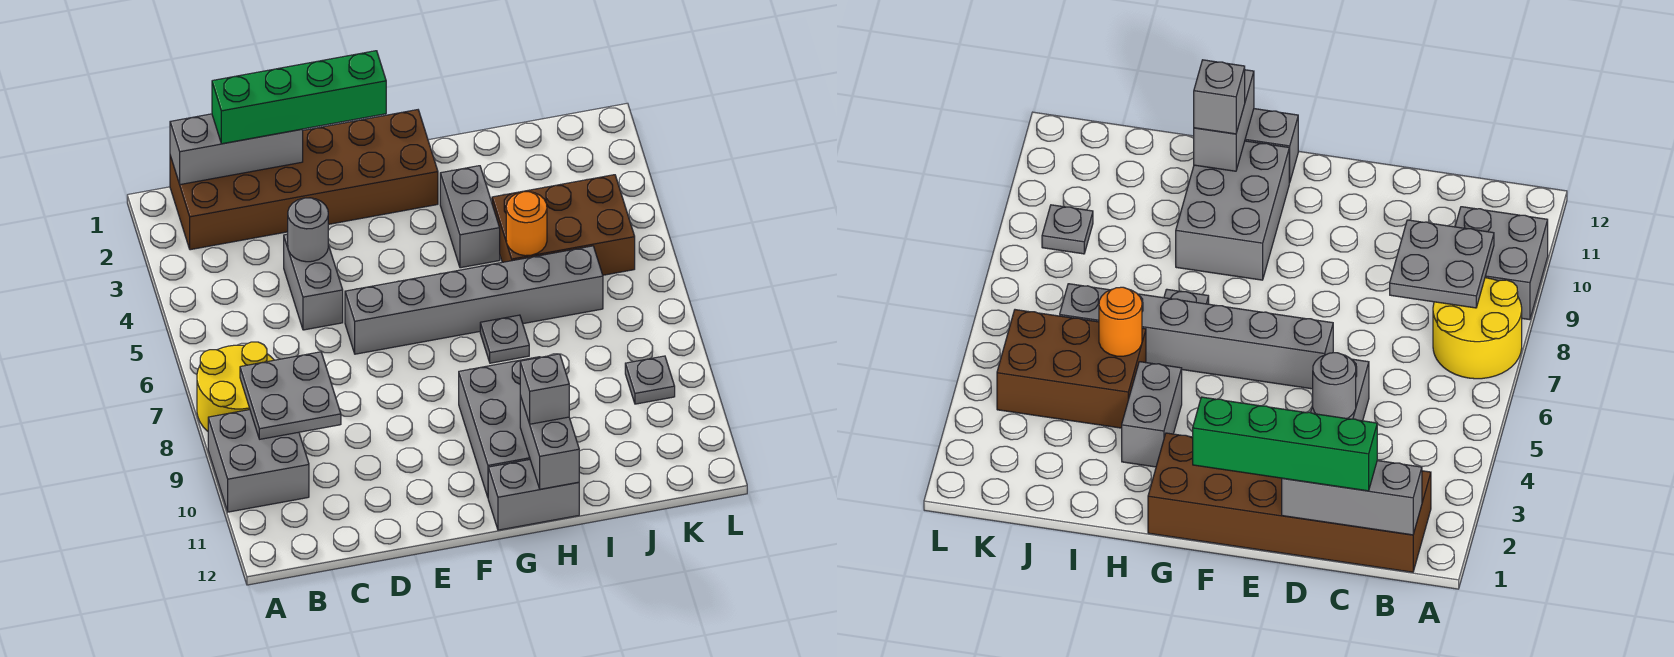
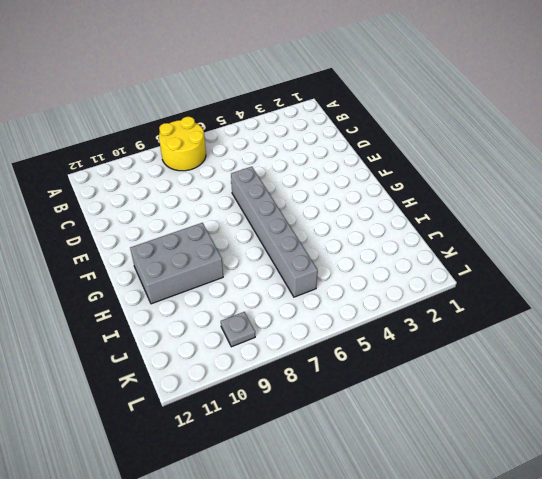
none -> grey brick A9:B10 level 1
none -> brown brick B1:G2 level 1
none -> grey brick D4:D5 level 1

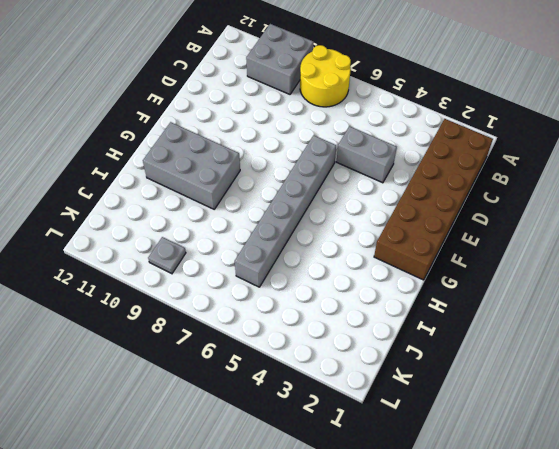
none -> grey brick G12:H12 level 1
none -> grey brick H3:H4 level 1
none -> grey plate H7 level 1

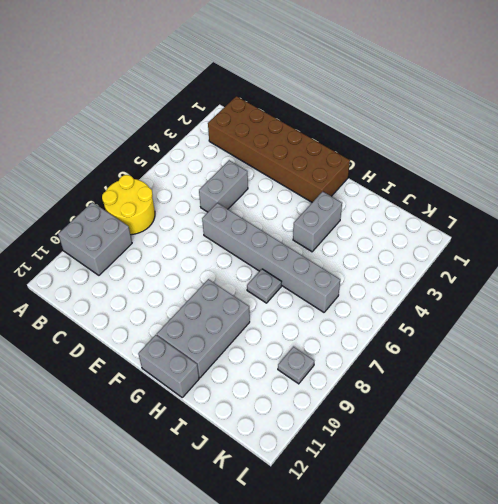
none -> brown brick I4:K5 level 1
none -> grey brick B1:D1 level 2
none -> grey plate B8:C9 level 2

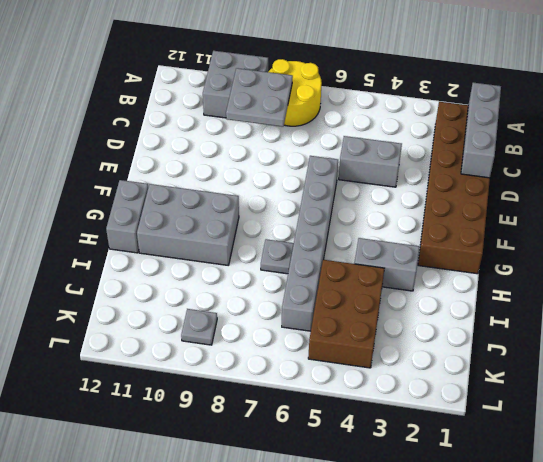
none -> grey round brick D4 level 2
none -> grey brick H11:H12 level 2
none -> orange round brick I5 level 2

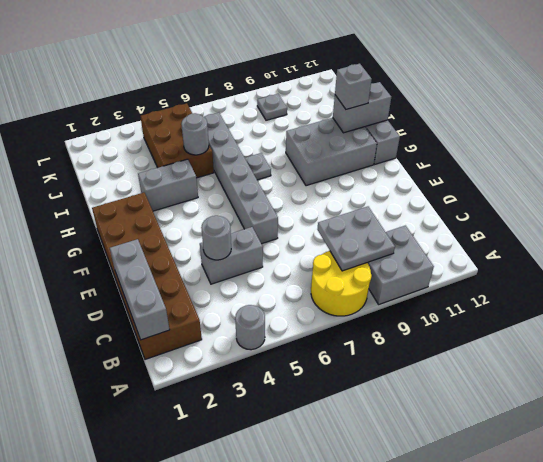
grey round brick A4 level 1 -> none
grey round brick I5 level 2 -> orange round brick I5 level 2
none -> green brick C1:F1 level 3

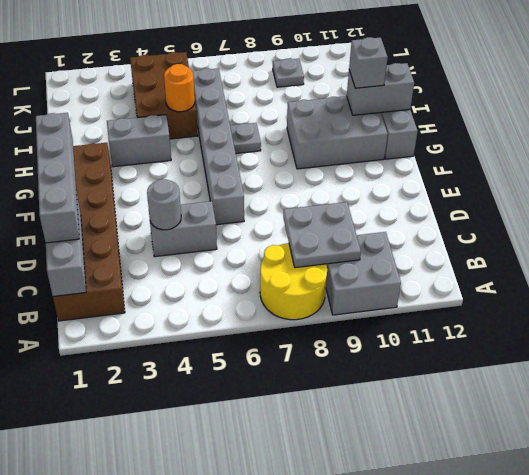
grey brick C1:F1 level 3 -> green brick C1:F1 level 3

